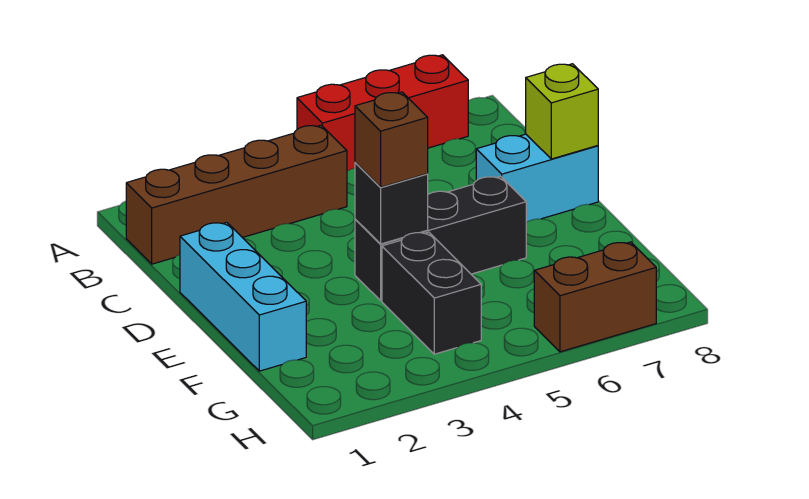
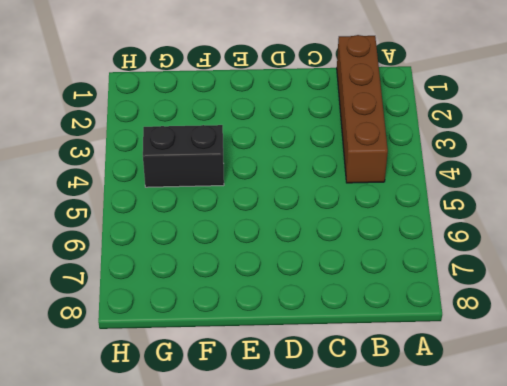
none -> red brick A5:A7 level 1
none -> cyan brick D1:F1 level 1

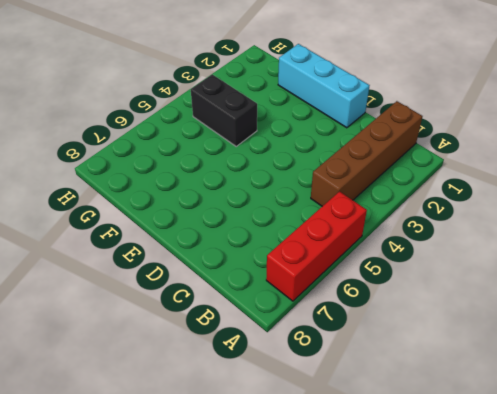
none -> cyan brick D7:D8 level 1
none -> black brick E4:E6 level 1

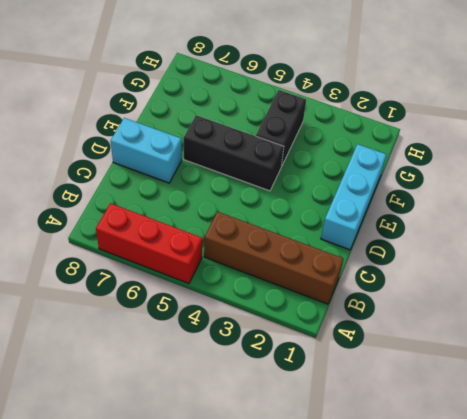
none -> brown brick H6:H7 level 1
none -> lime brick D8 level 2

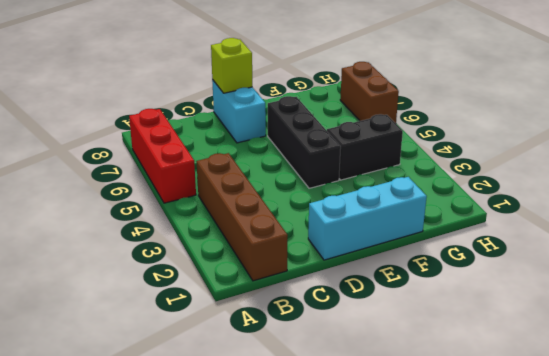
none -> black brick E4 level 2
none -> brown brick E4 level 3

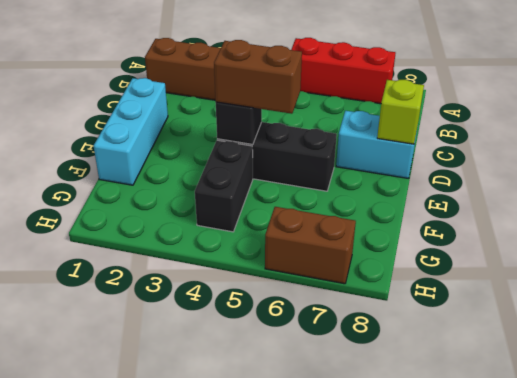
brown brick E4:E5 level 3 -> brown brick E4 level 3

